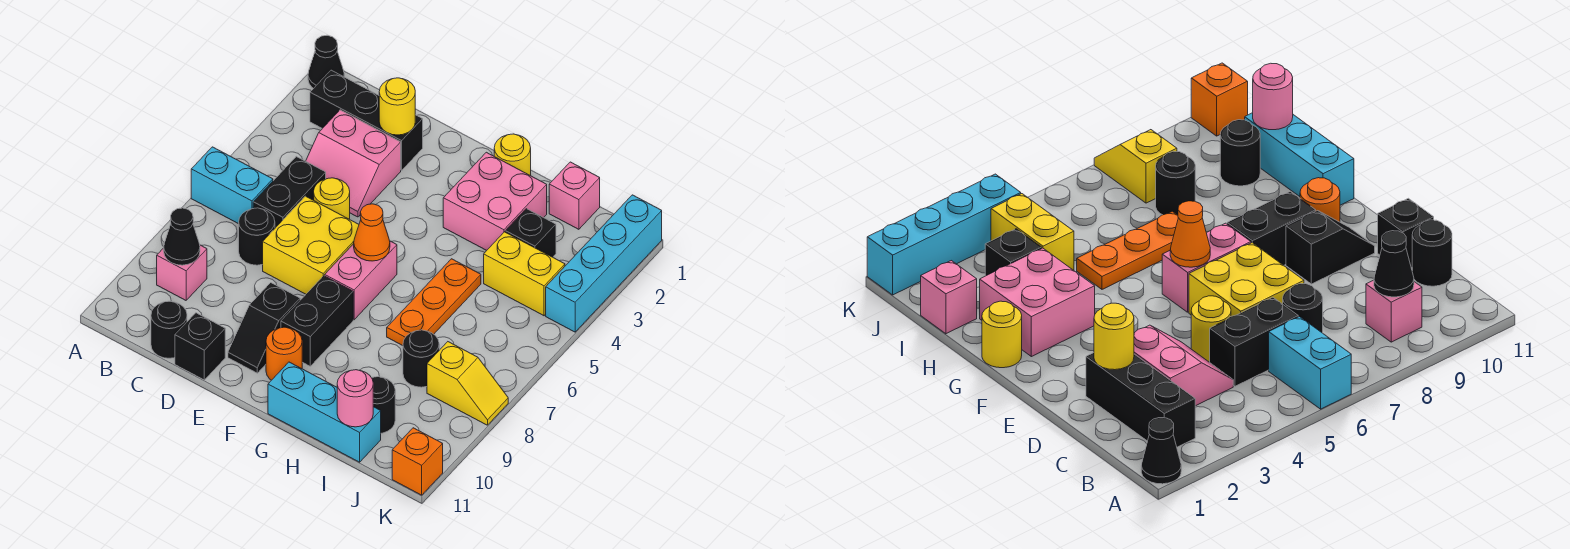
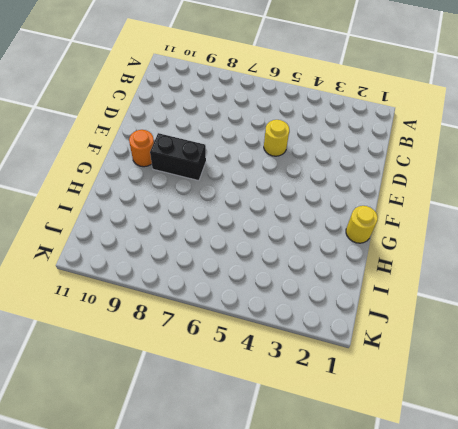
none -> black cone A1 level 1
none -> cyan brick A6:B6 level 1
none -> black brick B2:D2 level 1
none -> pink brick B9 level 1

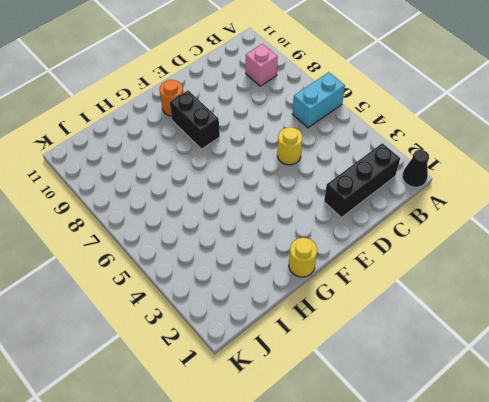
none -> pink slope C3:D4 level 1 top 3
none -> black brick C5:C6 level 1
none -> black round brick C7 level 1
none -> black round brick C11 level 1

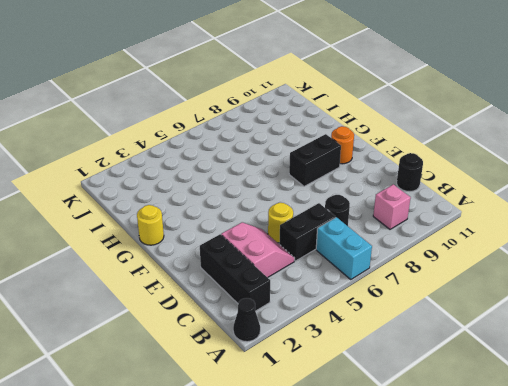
none -> yellow brick D6:E7 level 1
none -> black brick D11 level 1
none -> black slope E9:E10 level 1 top 9
none -> pink brick F6:F7 level 1

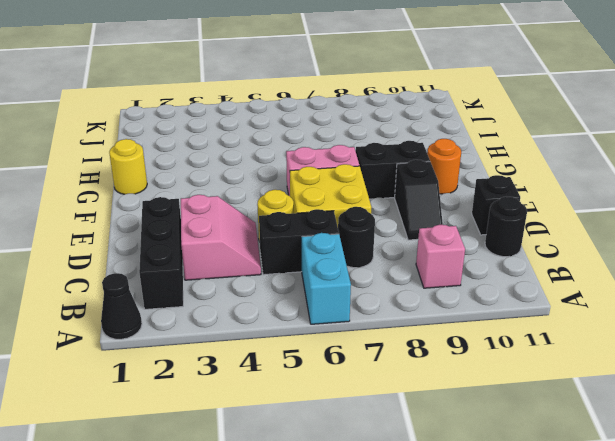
black slope D9:E9 level 1 top E -> black slope E9:E10 level 1 top 9
none -> pink brick G2:H3 level 1
none -> cyan brick G11:I11 level 1
none -> orange plate H5:H7 level 1
none -> pink brick I1 level 1

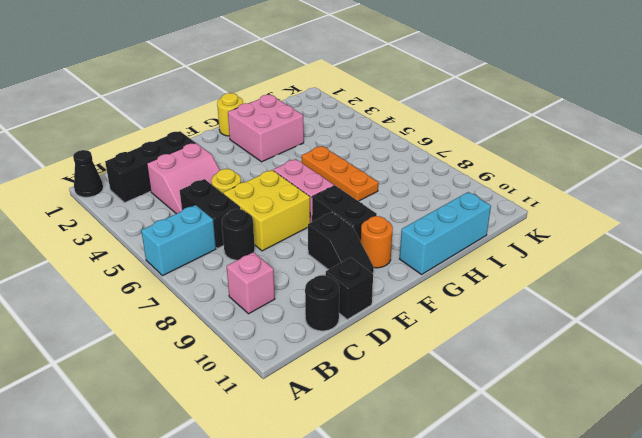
none -> pink brick I1 level 1
none -> black brick I3 level 1
none -> yellow brick I4:J4 level 1
none -> black round brick I8 level 1

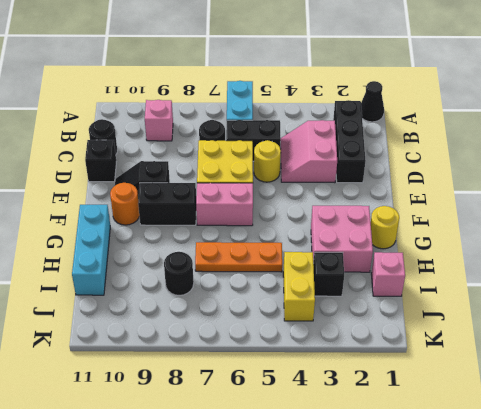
none -> black round brick I10 level 1
none -> yellow slope J8:K8 level 1 top J
none -> cyan brick K1:K4 level 1
none -> orange brick K11 level 1

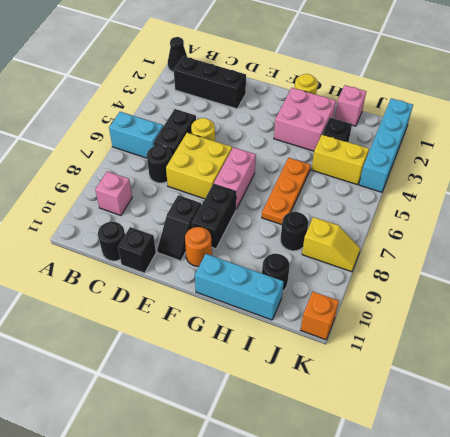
none -> pink slope C3:D4 level 1 top 3
none -> black cone B9 level 2
none -> yellow round brick D2 level 2
none -> orange cone F6 level 2

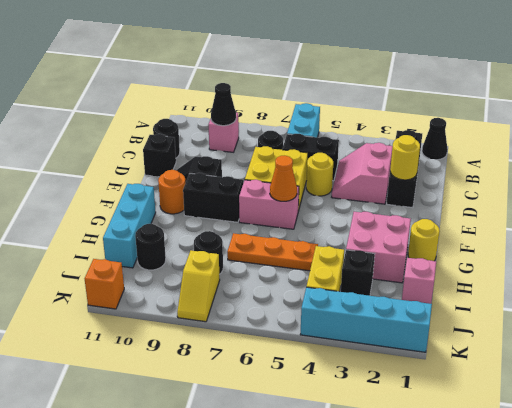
none -> pink round brick I11 level 2

